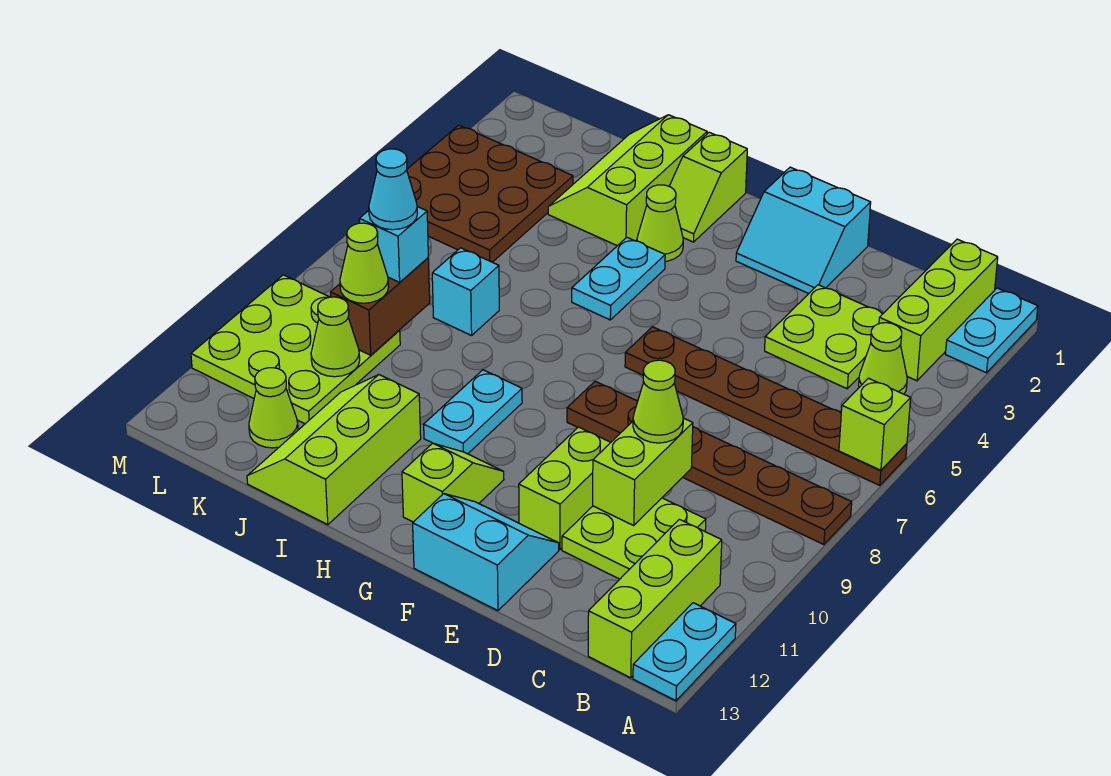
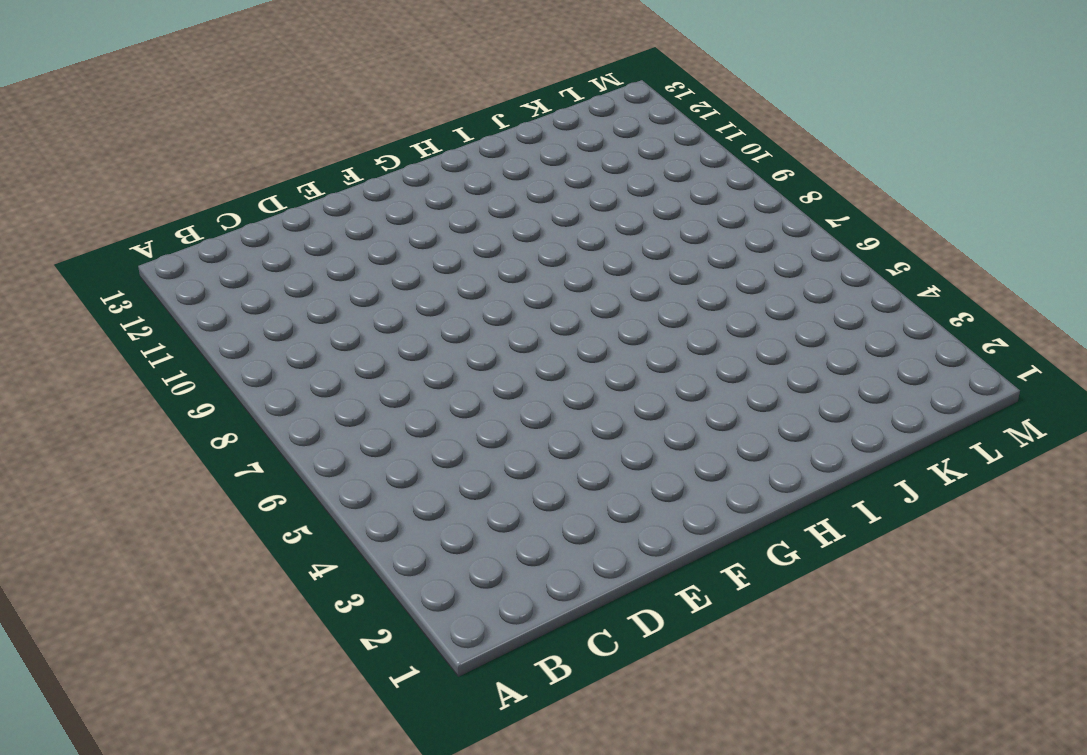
none -> cyan plate A1:A2 level 1
none -> brown plate A6:F6 level 1
none -> brown plate A8:F8 level 1
none -> cyan plate A12:A13 level 1

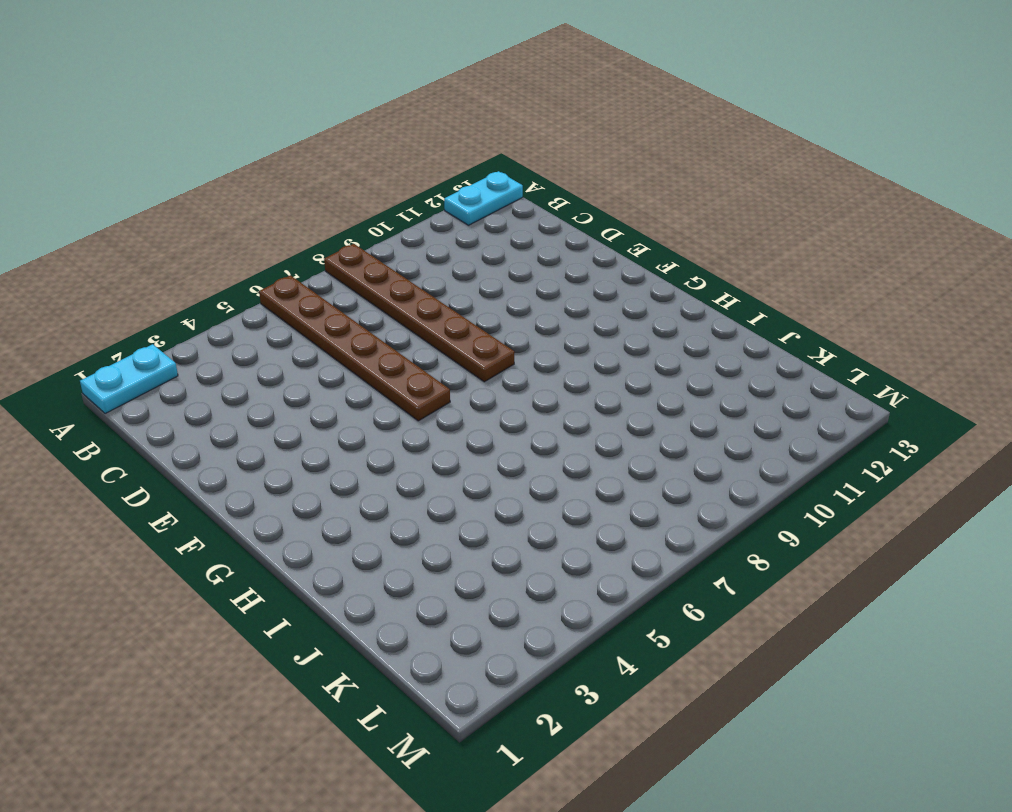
none -> lime brick B1:B3 level 1
none -> lime cone B4 level 1
none -> lime brick B11:B13 level 1
none -> lime plate C3:D4 level 1

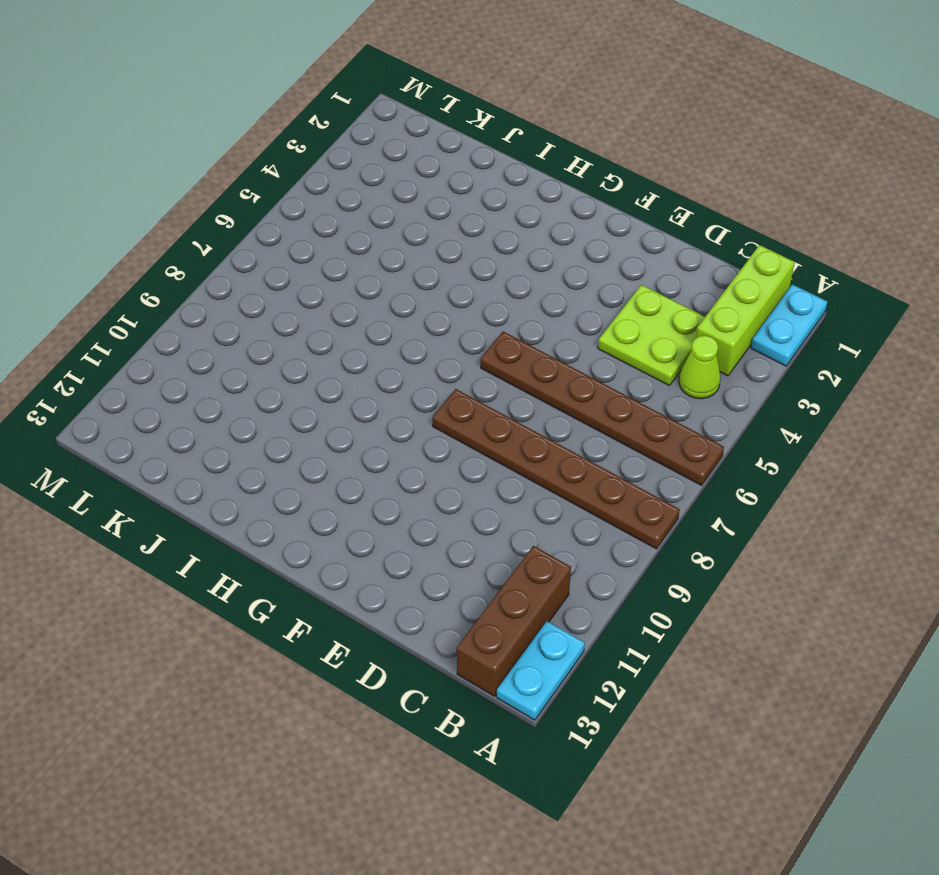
brown brick B11:B13 level 1 -> lime brick B11:B13 level 1
none -> lime plate C10:D11 level 1
none -> cyan slope E1:F2 level 1 top 1
none -> lime brick E10:E11 level 1
none -> cyan slope E12:F13 level 1 top 13

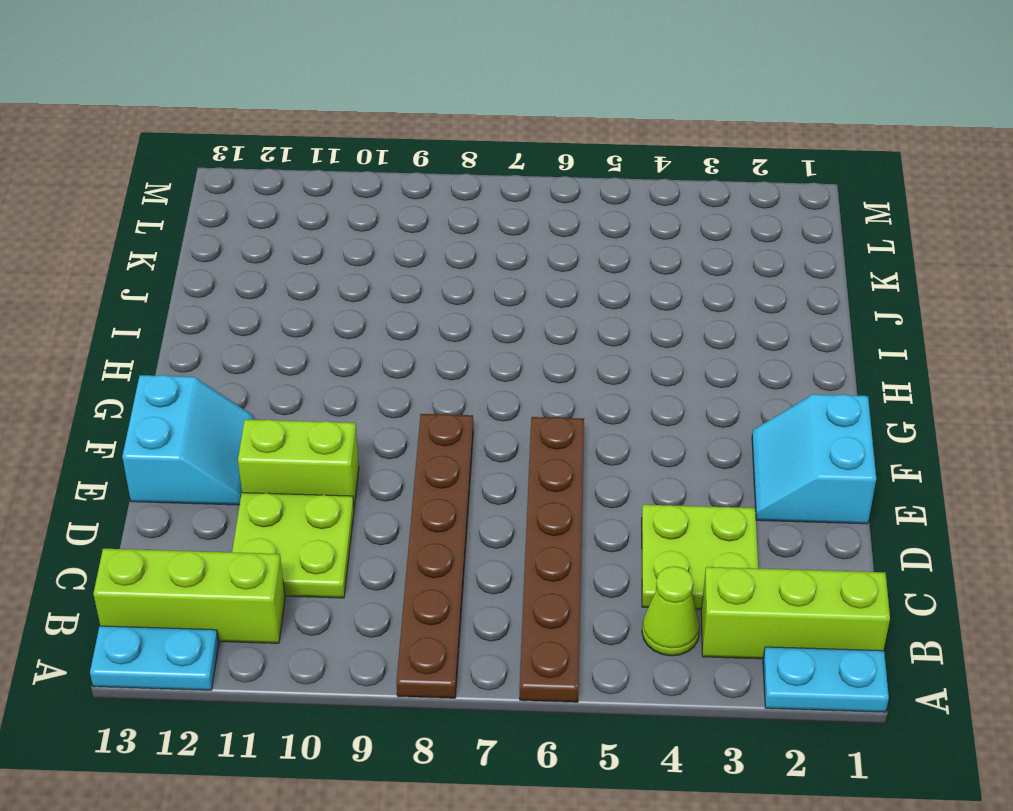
none -> lime slope G11:G12 level 1 top 12
none -> lime slope H1:H2 level 1 top 1
none -> lime cone H3 level 1
none -> cyan plate H4:H5 level 1

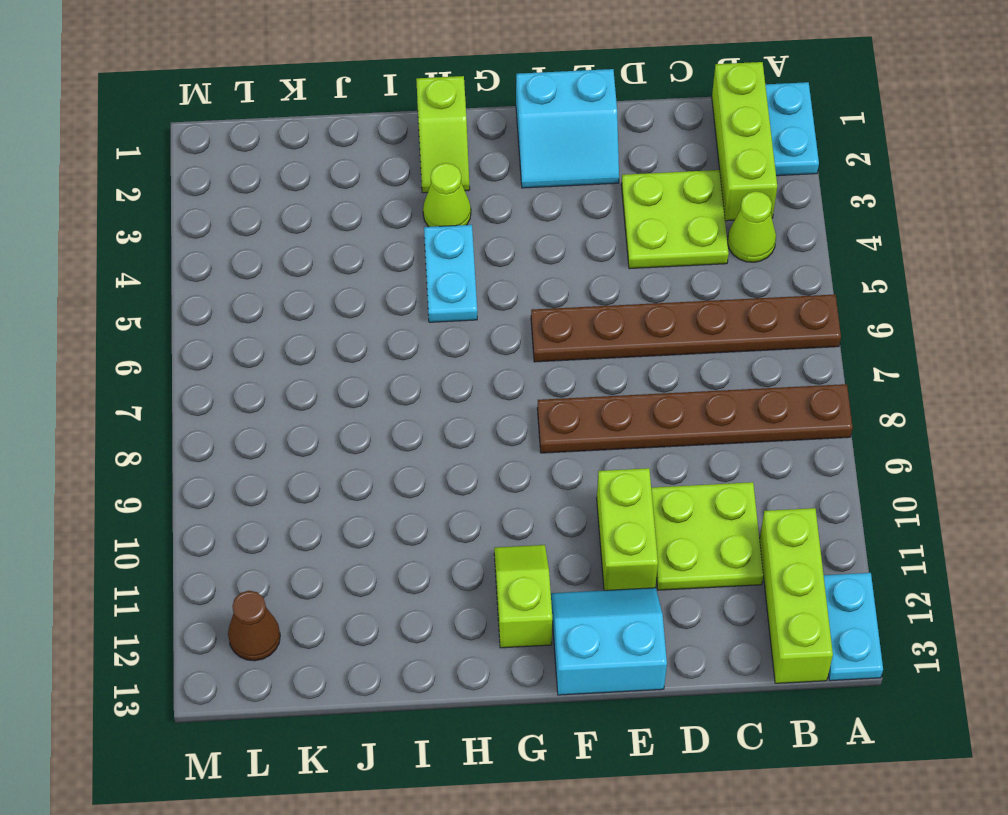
brown cone L12 level 1 -> none
none -> cyan plate H9:H10 level 1
none -> lime slope I1:J3 level 1 top I
none -> lime slope I11:J13 level 1 top I
none -> cyan brick J7 level 1

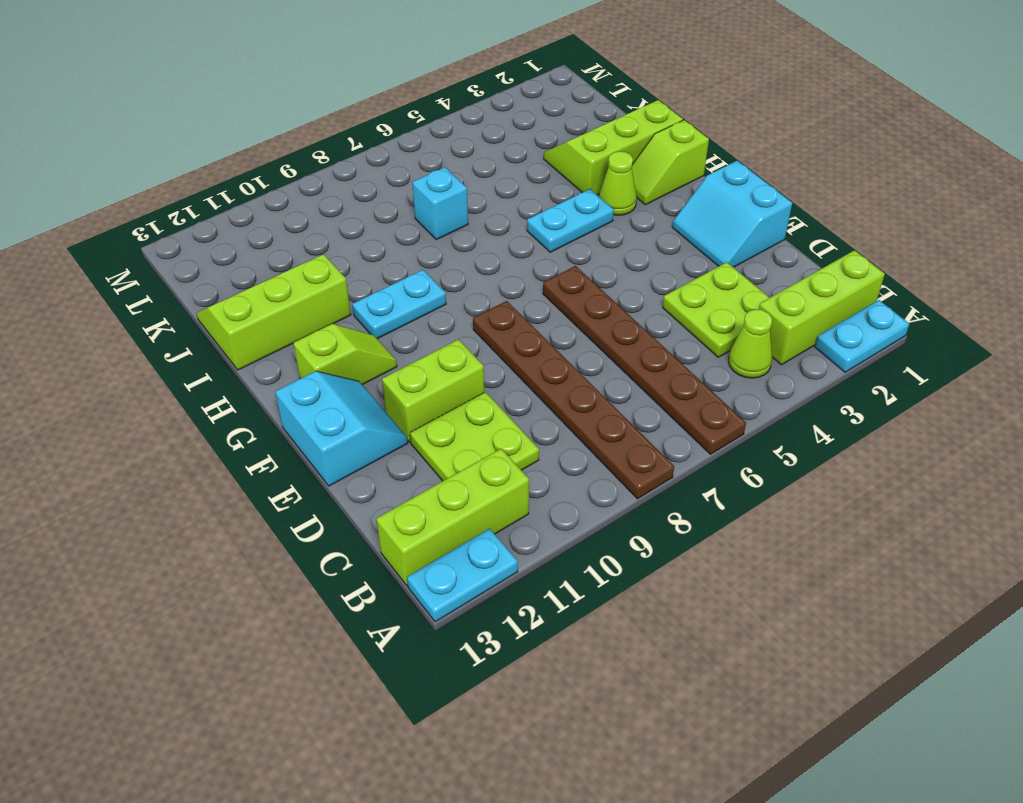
none -> brown plate K3:M5 level 1
none -> lime plate K9:M11 level 1
none -> lime cone K12 level 1
none -> lime brick A6 level 2

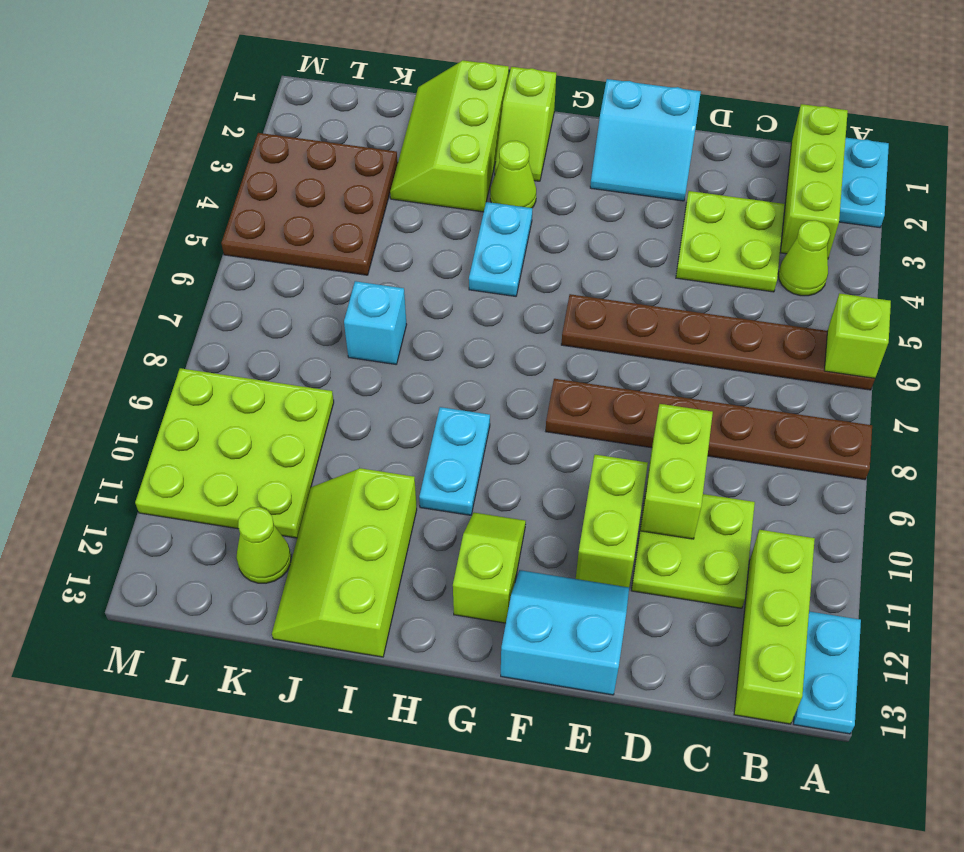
none -> brown brick K8:K9 level 2
none -> lime cone K10 level 2
none -> lime cone D9 level 3
none -> cyan brick K8 level 3

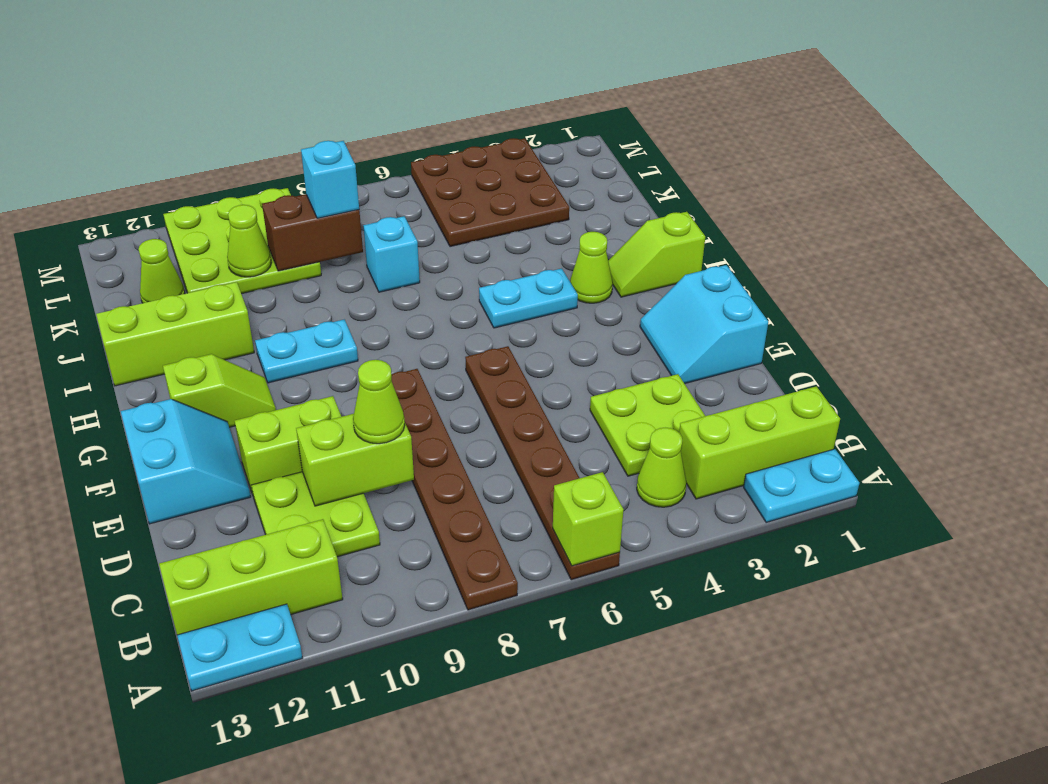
none -> lime slope I1:J3 level 1 top I
none -> lime cone K9 level 3
none -> cyan cone K8 level 4

